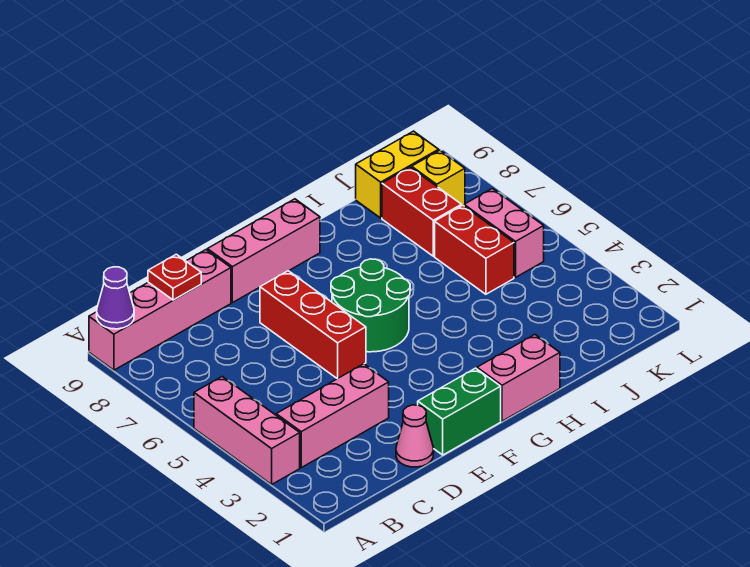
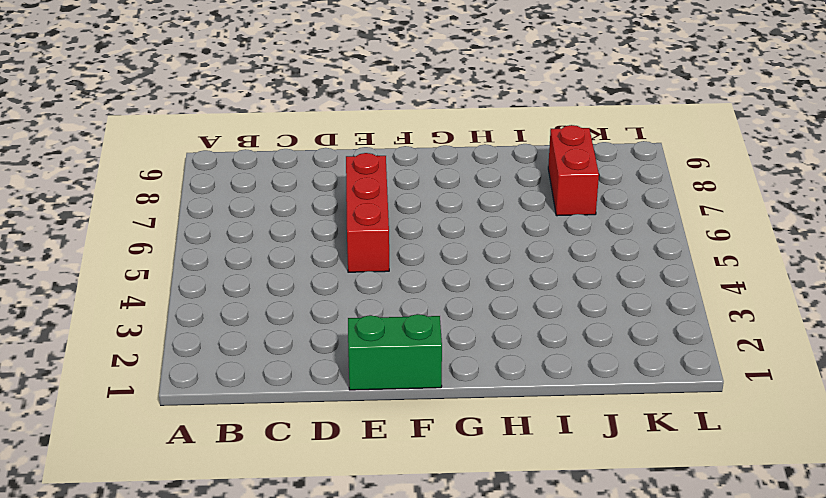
none -> pink brick A3:A5 level 1
none -> pink brick A9:D9 level 1
none -> pink brick B3:D3 level 1

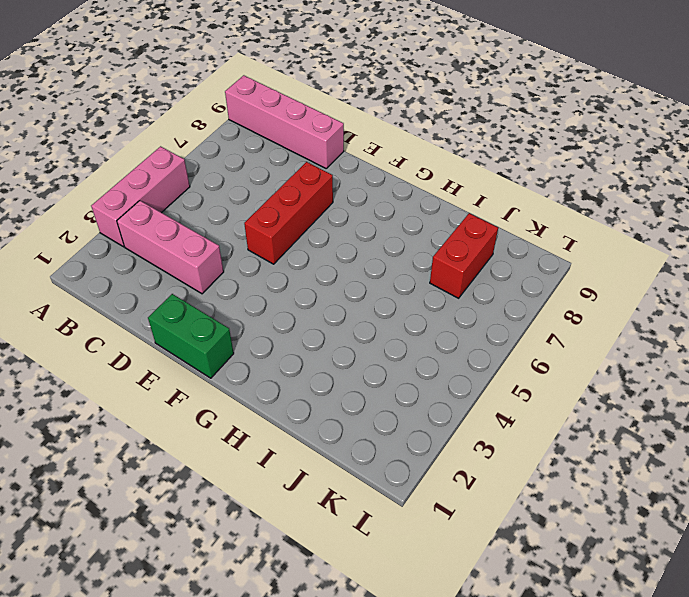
none -> pink cone D1 level 1
none -> pink brick E9:G9 level 1
none -> green round brick F5:G6 level 1

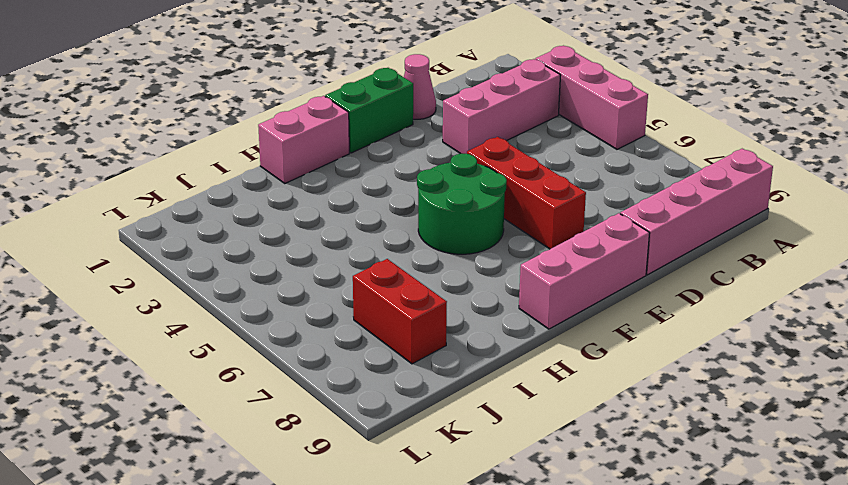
none -> red brick J5:J6 level 1
none -> yellow brick J9:K9 level 1
none -> pink brick K5:K6 level 1

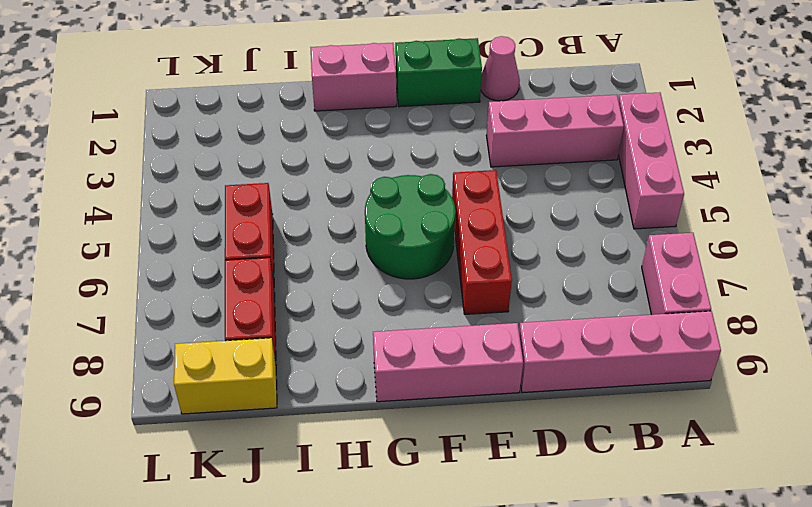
pink brick A7:A8 level 1 -> pink brick K5:K6 level 1
none -> yellow brick K8 level 1
none -> purple cone A9 level 2
none -> red plate C9 level 2

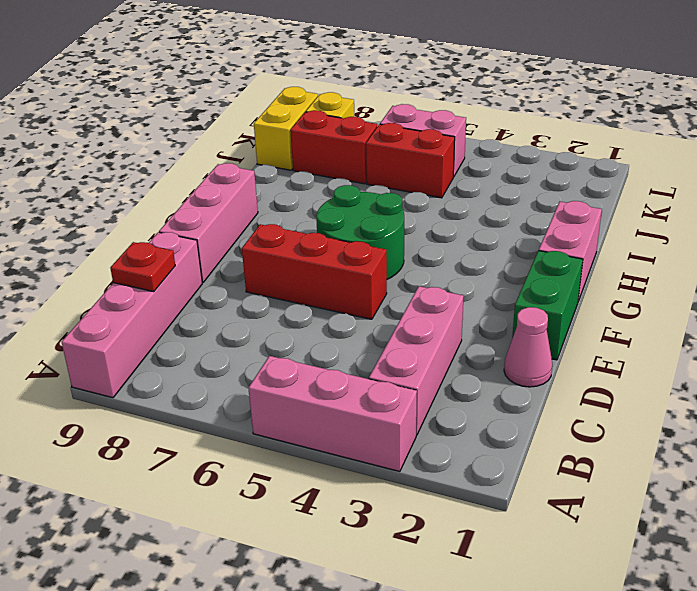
none -> purple cone A9 level 2

